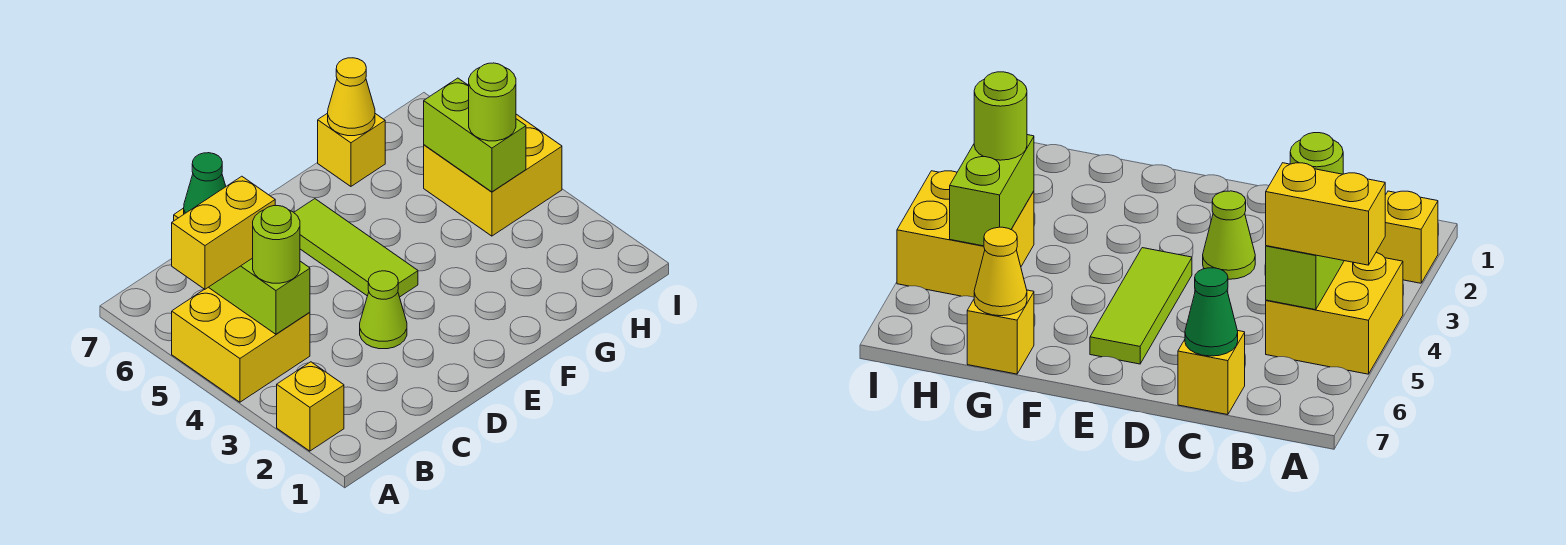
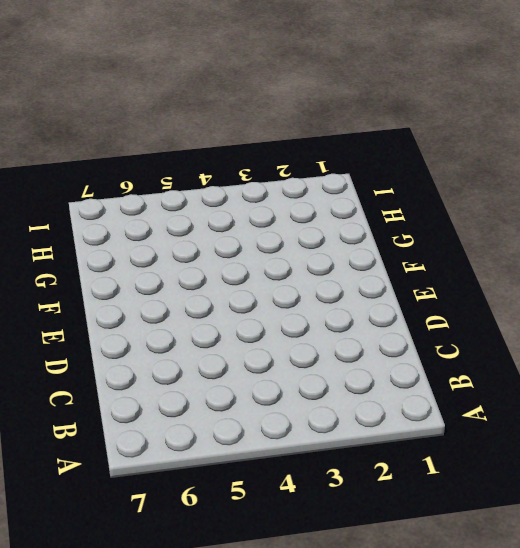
none -> yellow brick A2 level 1
none -> yellow brick A4:B5 level 1
none -> yellow brick C7 level 1

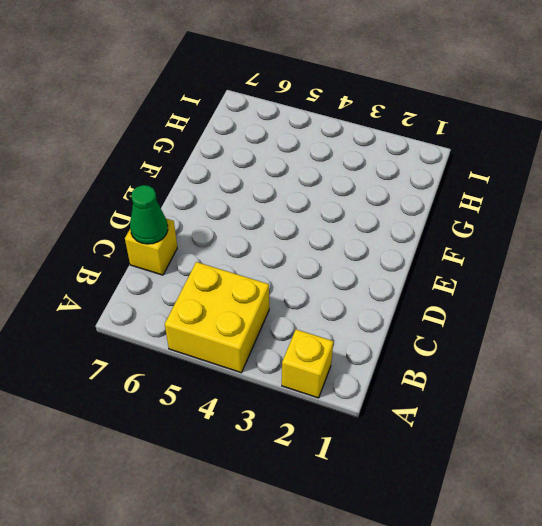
none -> lime cone D3 level 1
none -> lime tile E4:E6 level 1
none -> yellow brick G7 level 1

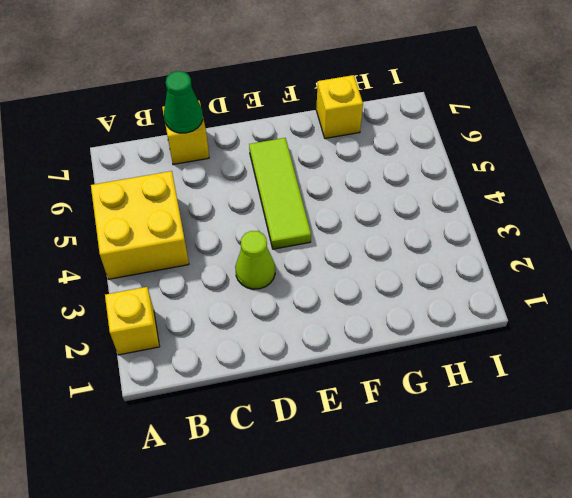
none -> yellow brick H4:I5 level 1
none -> lime brick B4:B5 level 2
none -> yellow cone G7 level 2

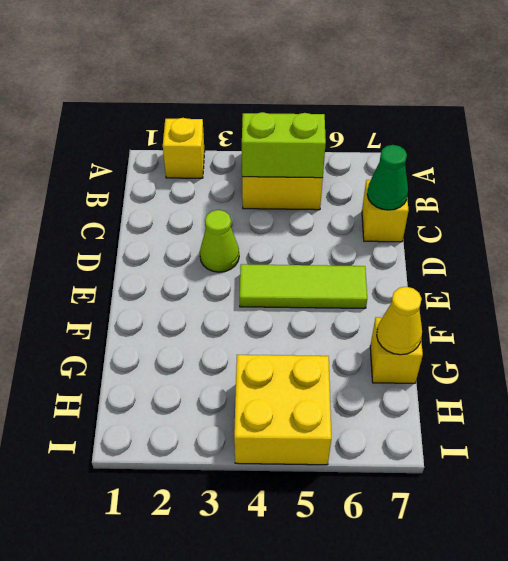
none -> lime brick H4:H5 level 2
none -> yellow brick A5:B5 level 3
none -> lime round brick B4 level 3

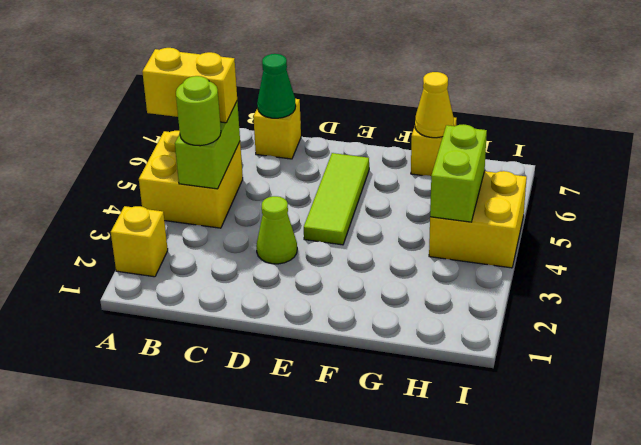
none -> lime round brick H4 level 3

